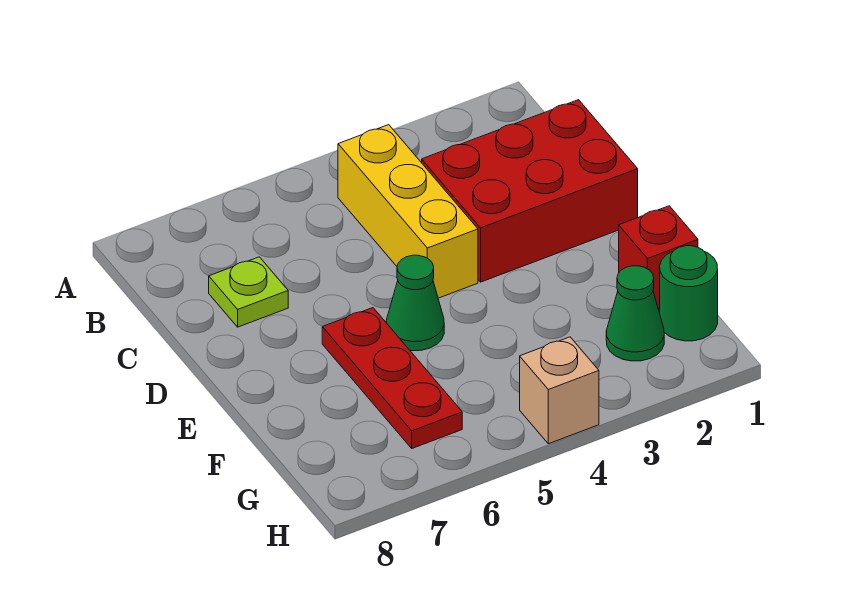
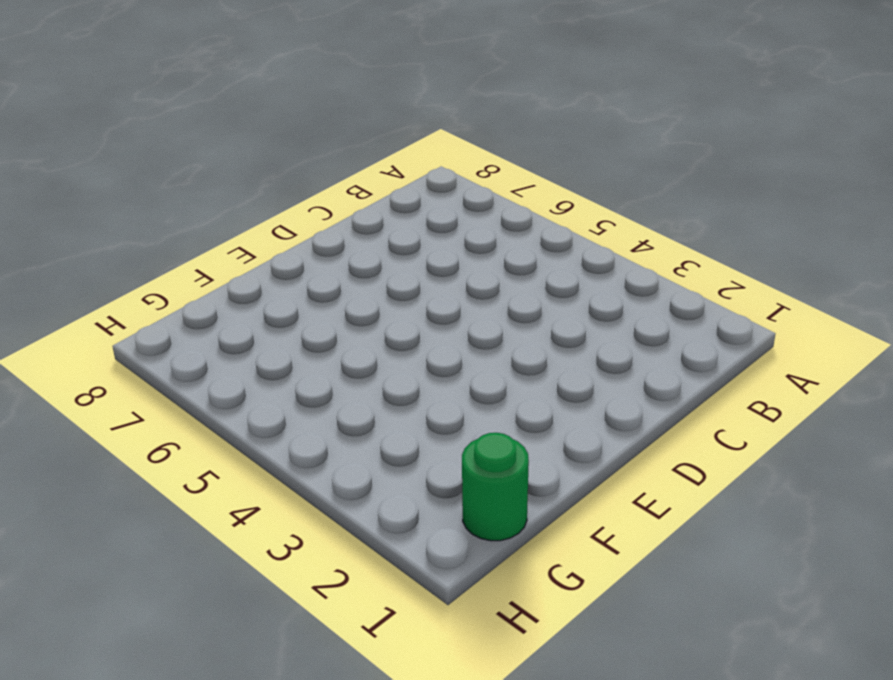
none -> yellow brick B4:D4 level 1
none -> red brick C1:D3 level 1

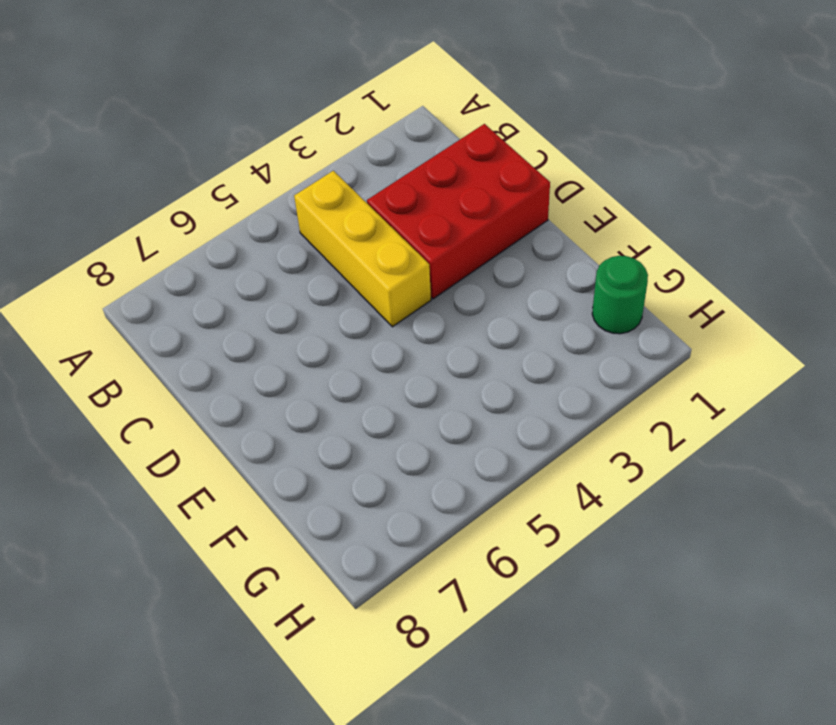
none -> lime plate C7 level 1
none -> green cone E5 level 1

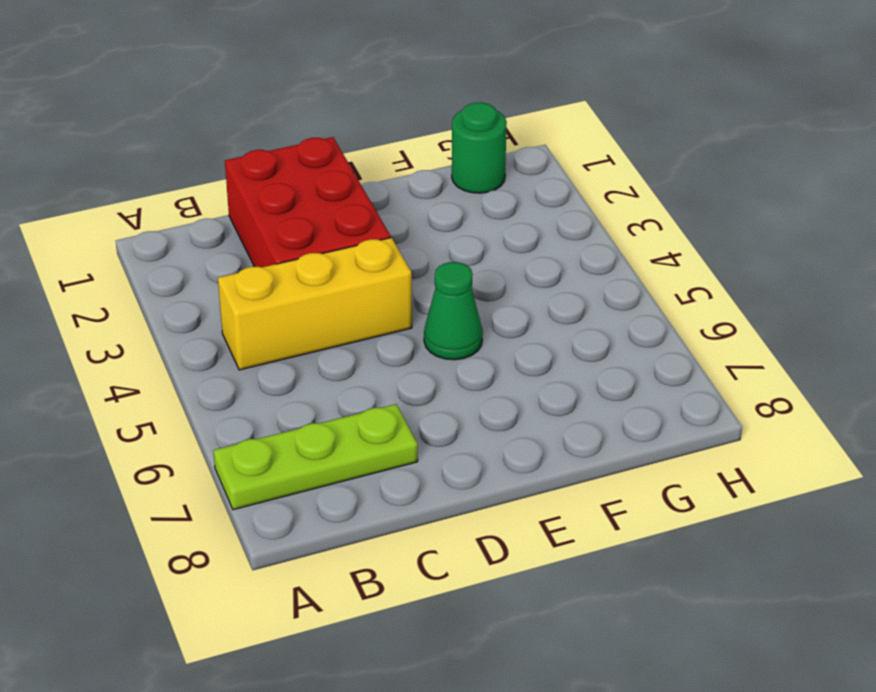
lime plate A7:C7 level 1 -> lime plate C7 level 1
none -> red plate E6:G6 level 1
none -> red brick F1 level 1

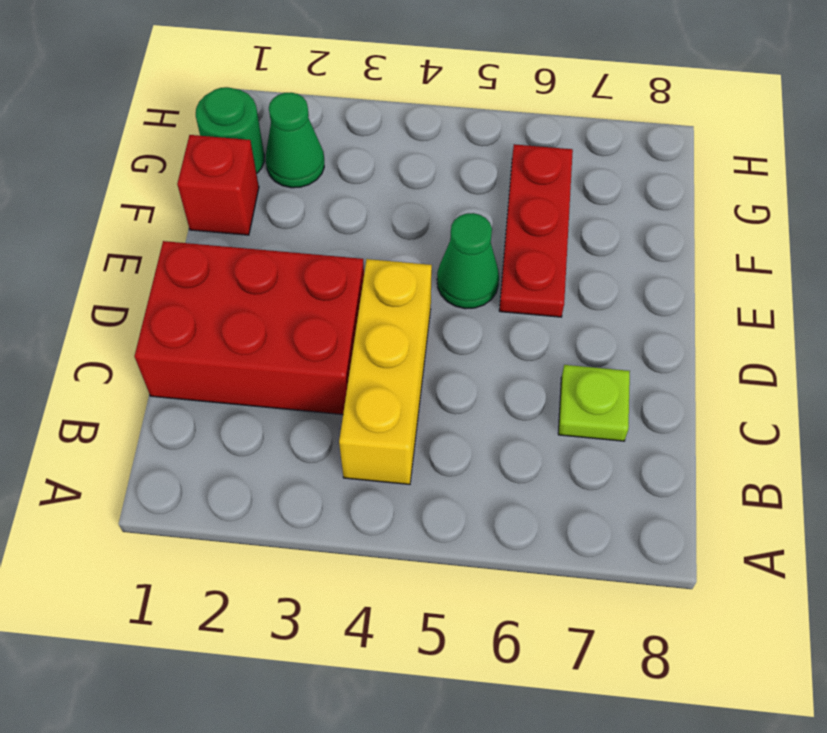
none -> tan brick H4 level 1

